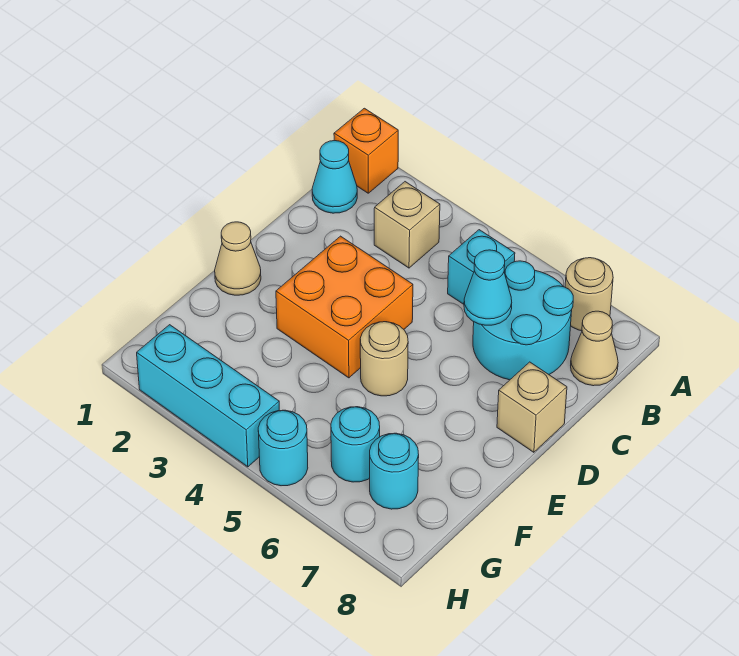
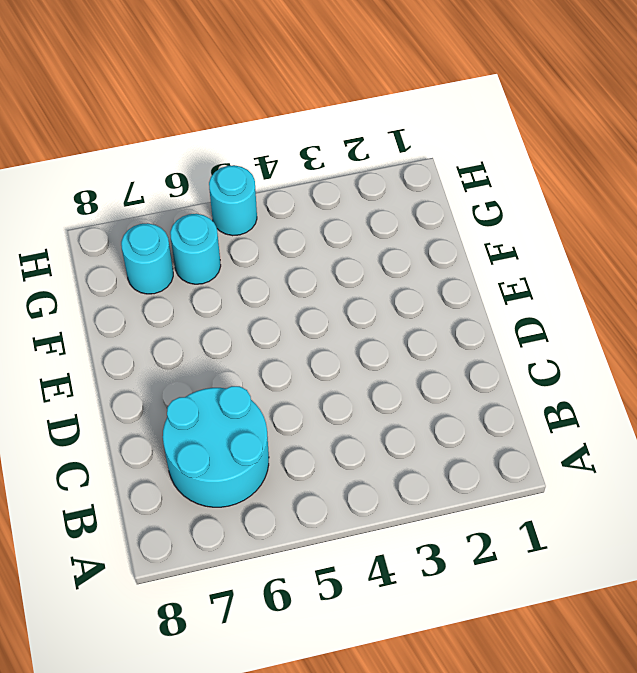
none -> orange brick A1 level 1
none -> tan round brick A7 level 1
none -> cyan cone B1 level 1

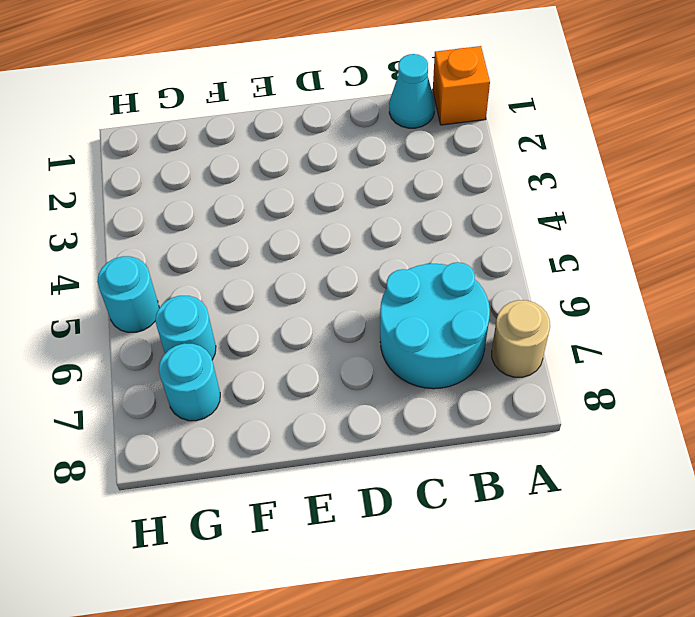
none -> tan brick B3 level 1
none -> cyan brick B5 level 1
none -> tan cone B8 level 1

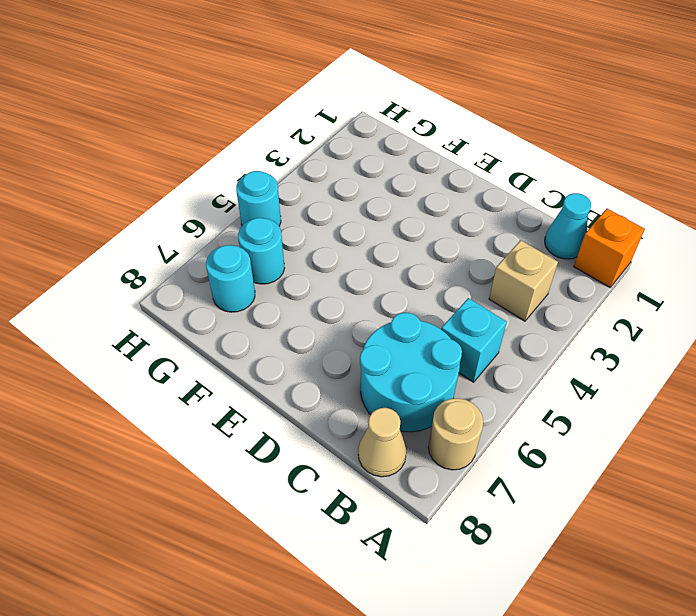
none -> orange brick D3:E4 level 1
none -> tan brick D8 level 1
none -> tan cone E1 level 1

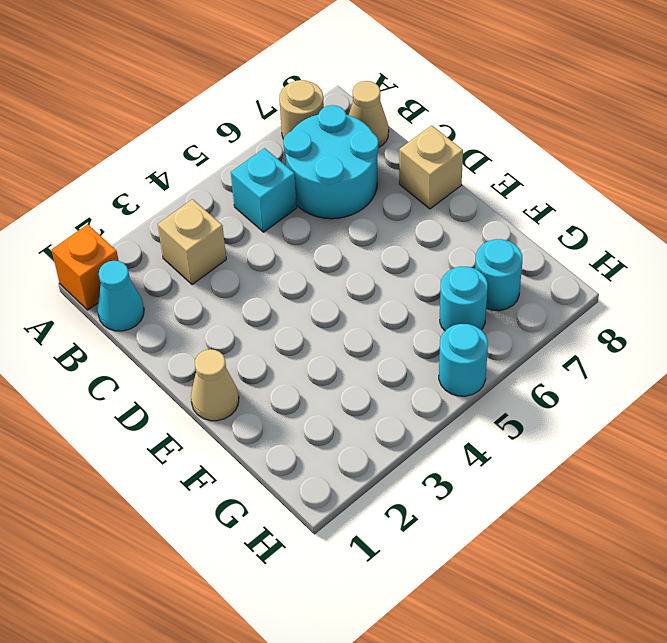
none -> orange brick D3:E4 level 1
none -> tan round brick E5 level 1
none -> cyan brick H2:H4 level 1

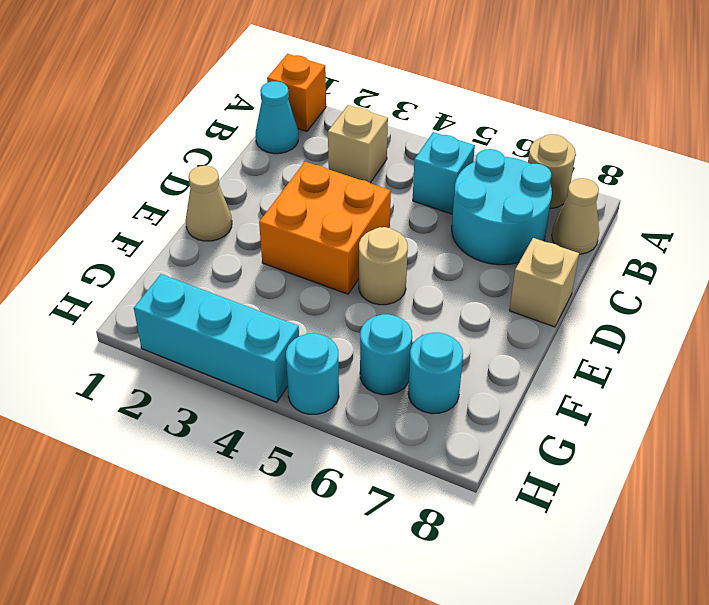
none -> cyan cone C6 level 2

